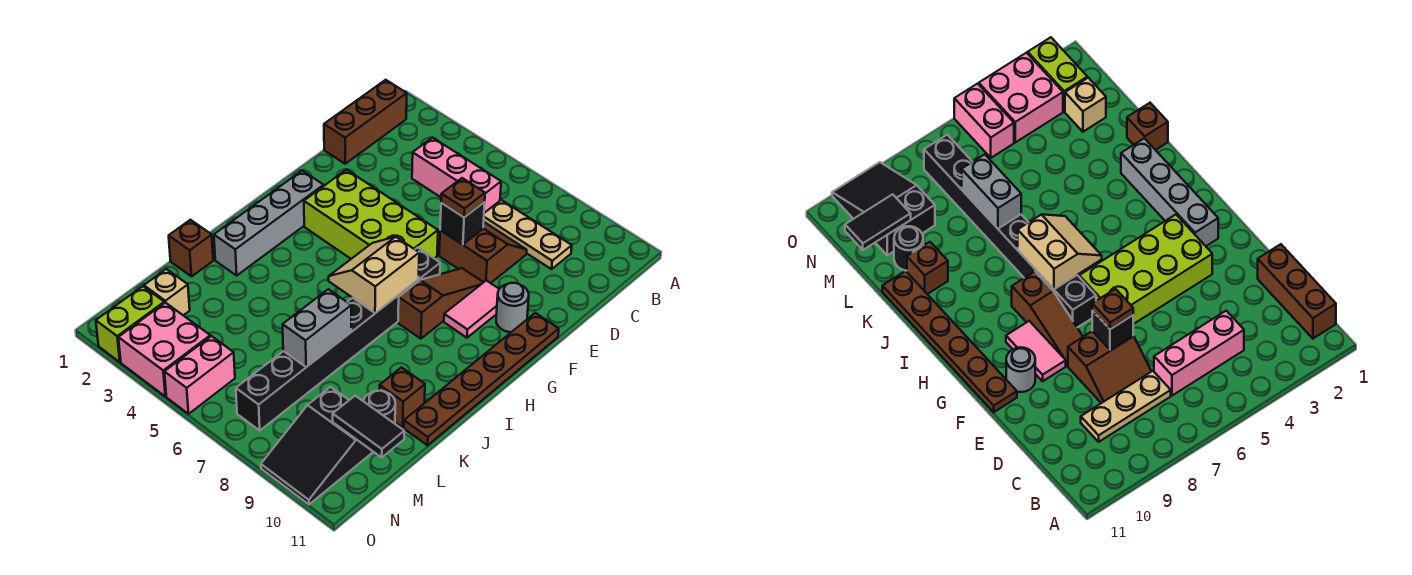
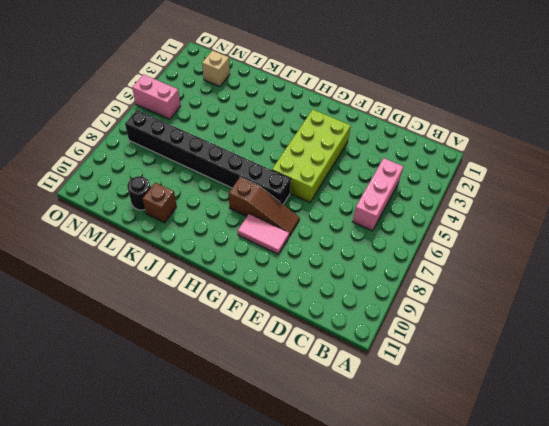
none -> brown brick B1:D1 level 1
none -> tan plate C7:C9 level 1
none -> brown slope D7:E8 level 1 top E

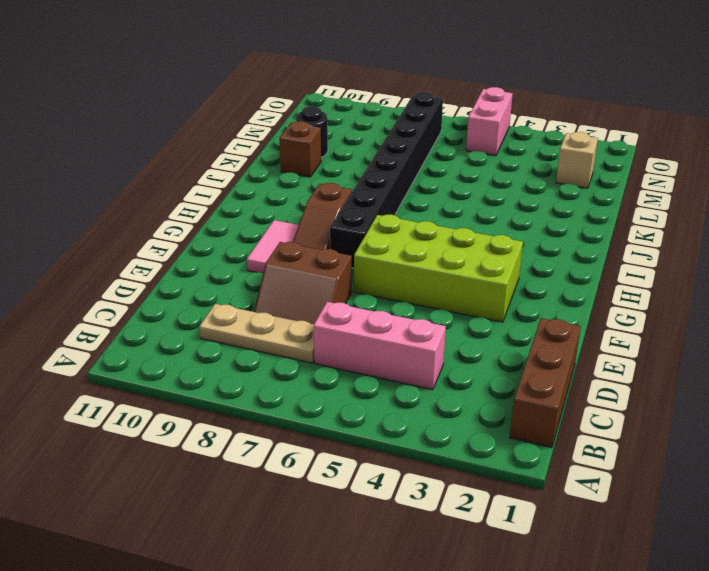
none -> grey round brick F10 level 1
none -> brown plate F11:K11 level 1
none -> grey brick G2:J2 level 1

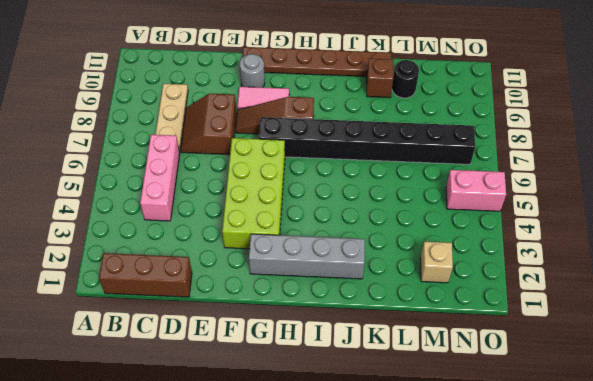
none -> brown brick K1 level 1
none -> black slope M9:O10 level 1 top M
none -> lime brick N2:O2 level 1

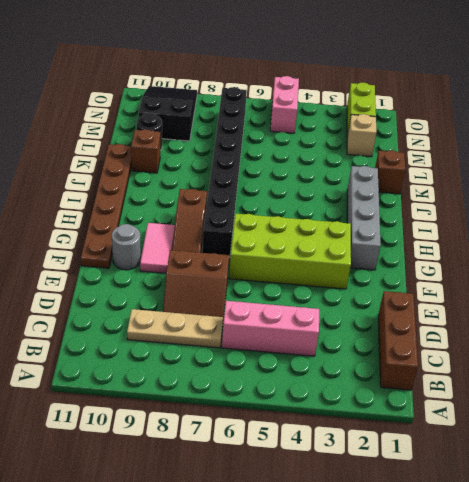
none -> pink brick N3:O4 level 1
none -> black brick E7 level 2
none -> tan slope H6:I7 level 2 top 7

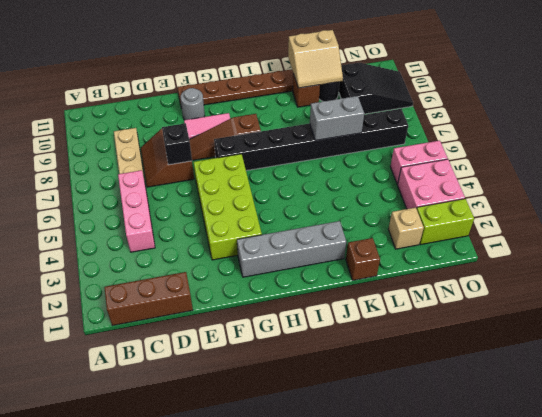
tan slope K10:L11 level 2 top 11 -> tan slope H6:I7 level 2 top 7
none -> black tile M10:M11 level 2
none -> brown plate E7 level 3

